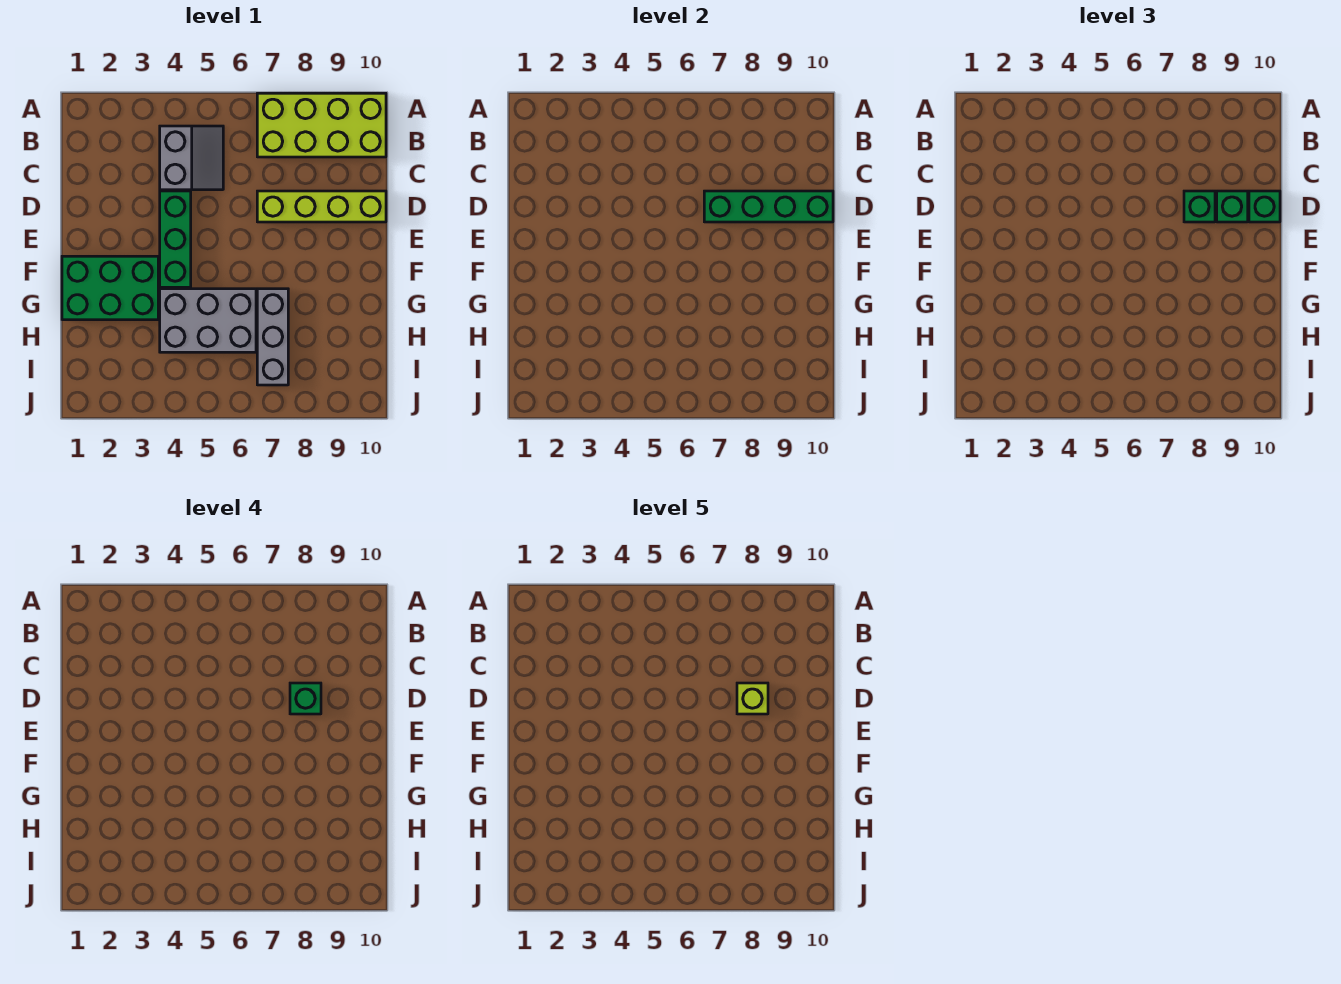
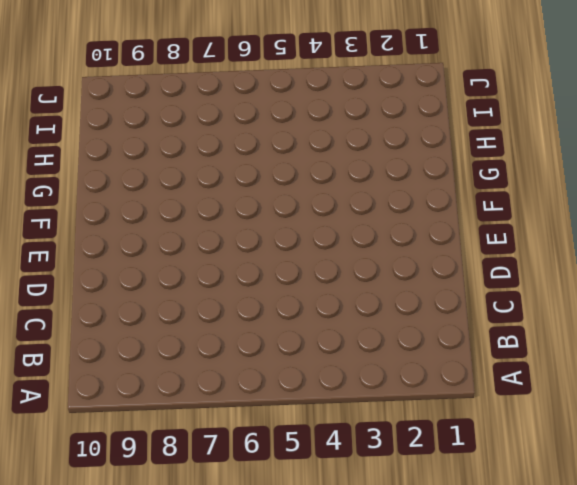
none -> lime brick A7:B10 level 1
none -> grey slope B4:C5 level 1 top 4
none -> green brick D4:F4 level 1

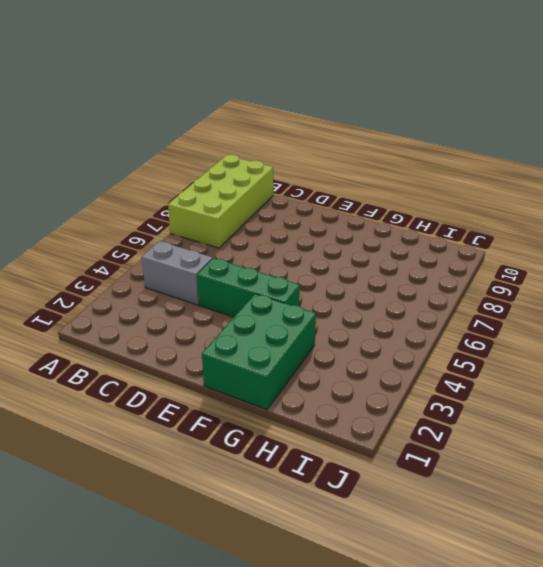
none -> lime brick D7:D10 level 1
none -> grey brick G4:H6 level 1
none -> grey brick G7:I7 level 1

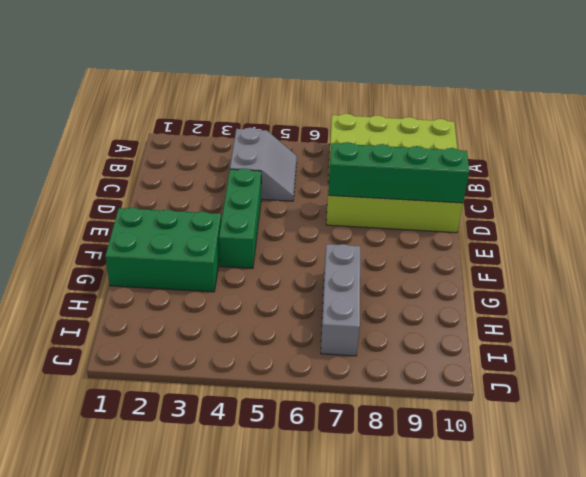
none -> grey brick G4:H6 level 1
none -> green brick D8 level 3
none -> green brick D9 level 3

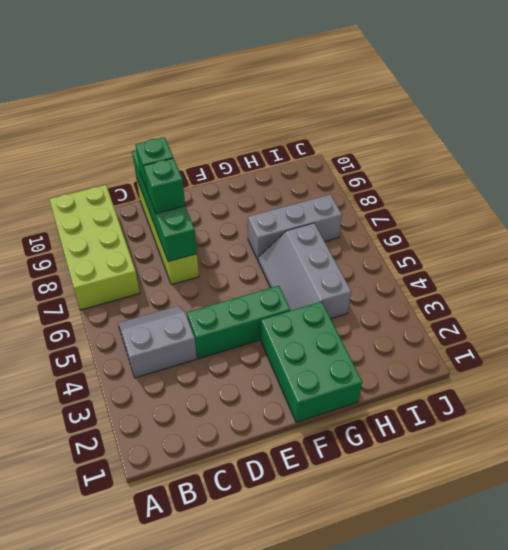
grey slope G4:H6 level 1 top H -> grey brick G4:H6 level 1
none -> green brick D10 level 3
none -> green brick D8 level 4
none -> lime brick D8 level 5

